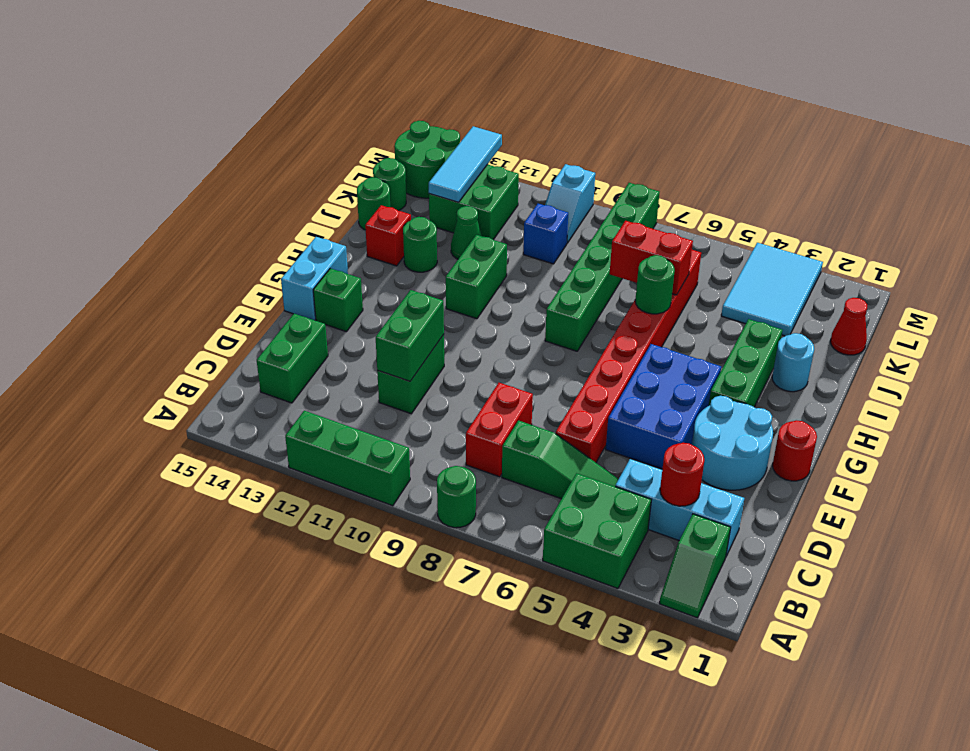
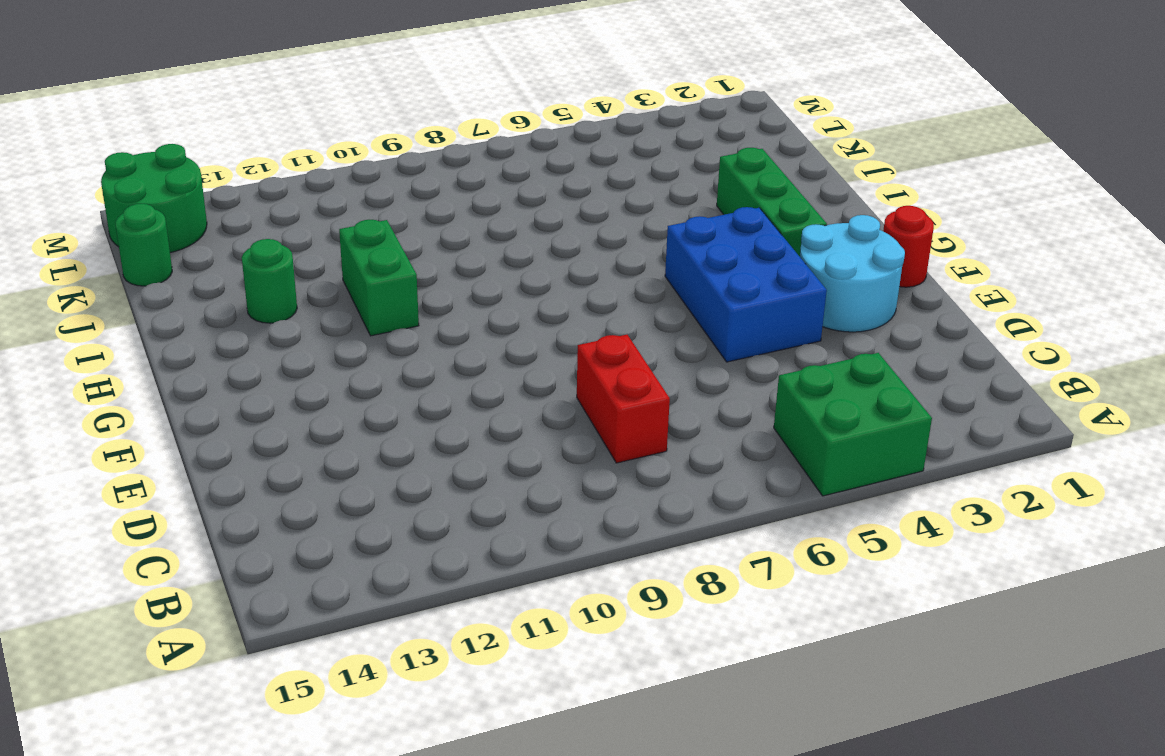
none -> green slope A2:B2 level 1 top B
none -> green round brick A8 level 1
none -> green brick A10:A12 level 1
none -> cyan brick C2:C4 level 1

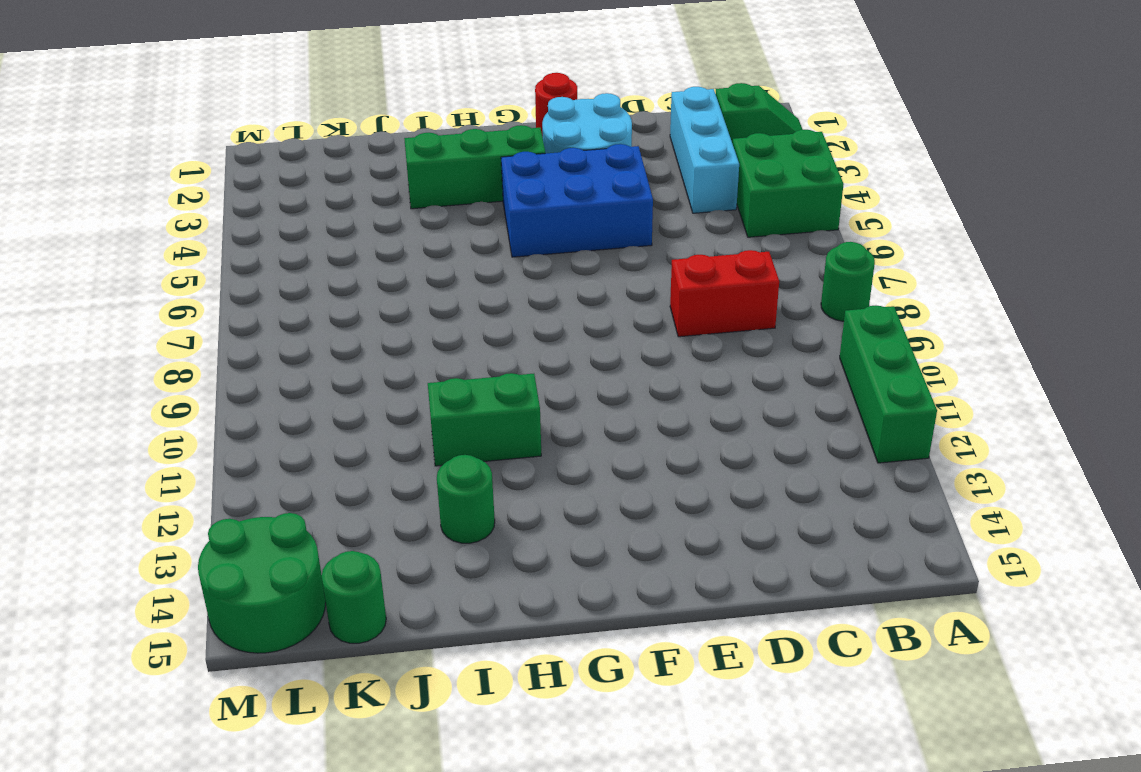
none -> green slope C5:C7 level 1 top 7
none -> green brick C14:D14 level 1
none -> red brick D6:K6 level 1
none -> green brick D11:E11 level 1

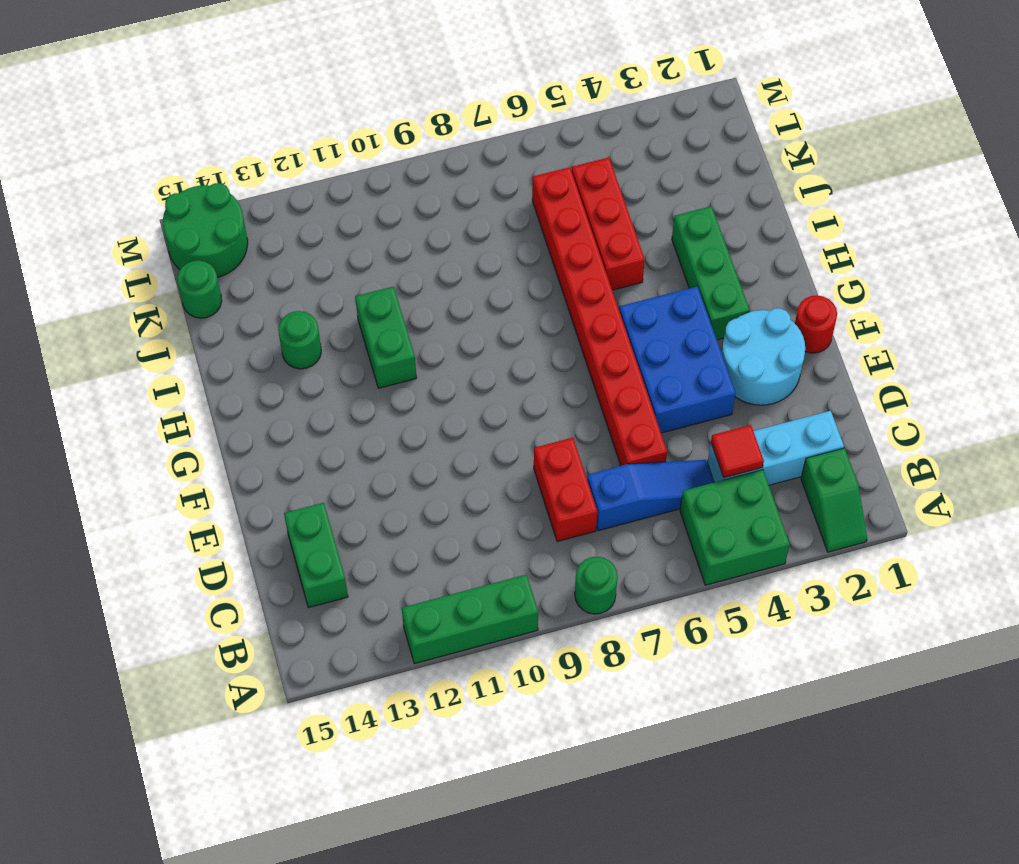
red tile C4 level 2 -> none
blue slope C5:C7 level 1 top 7 -> green slope C5:C7 level 1 top 7
red brick I5:K5 level 1 -> none
none -> green brick D11:E11 level 1
none -> green brick F14 level 1
none -> cyan brick F15:G15 level 1
none -> green brick H8:M8 level 1

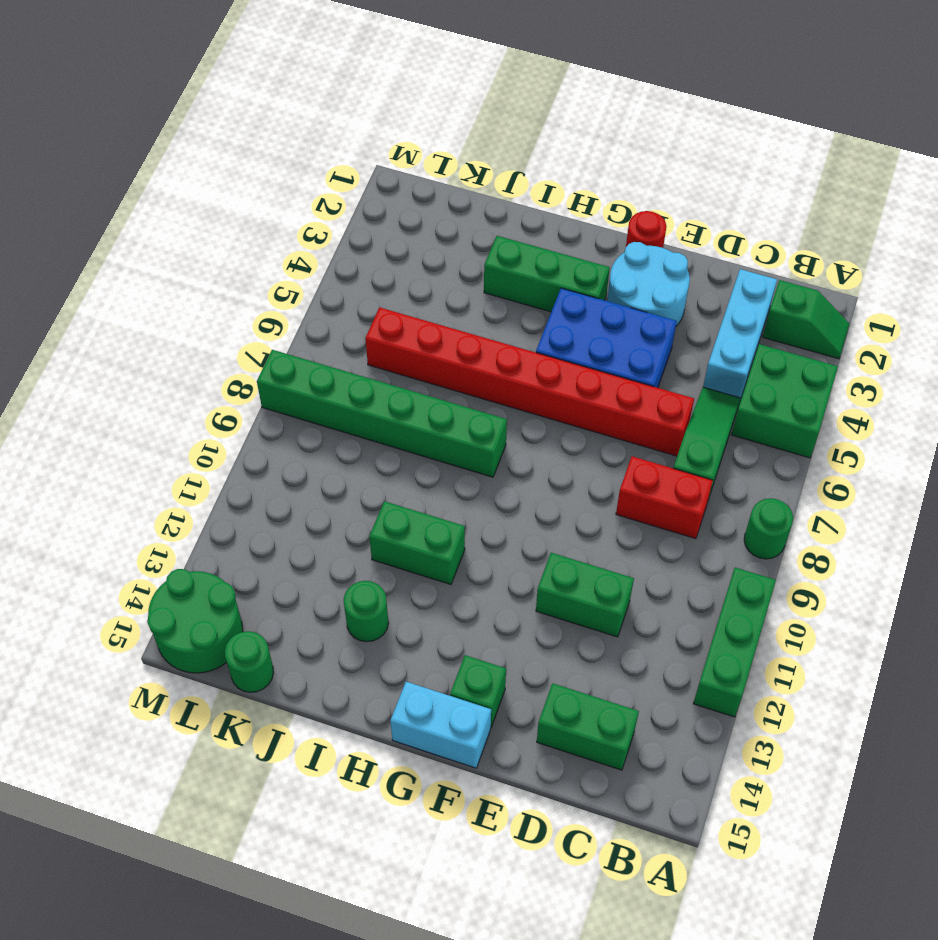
none -> cyan round brick I2 level 1
none -> red brick I14 level 1
none -> green cone J12 level 1
none -> green round brick J15 level 1

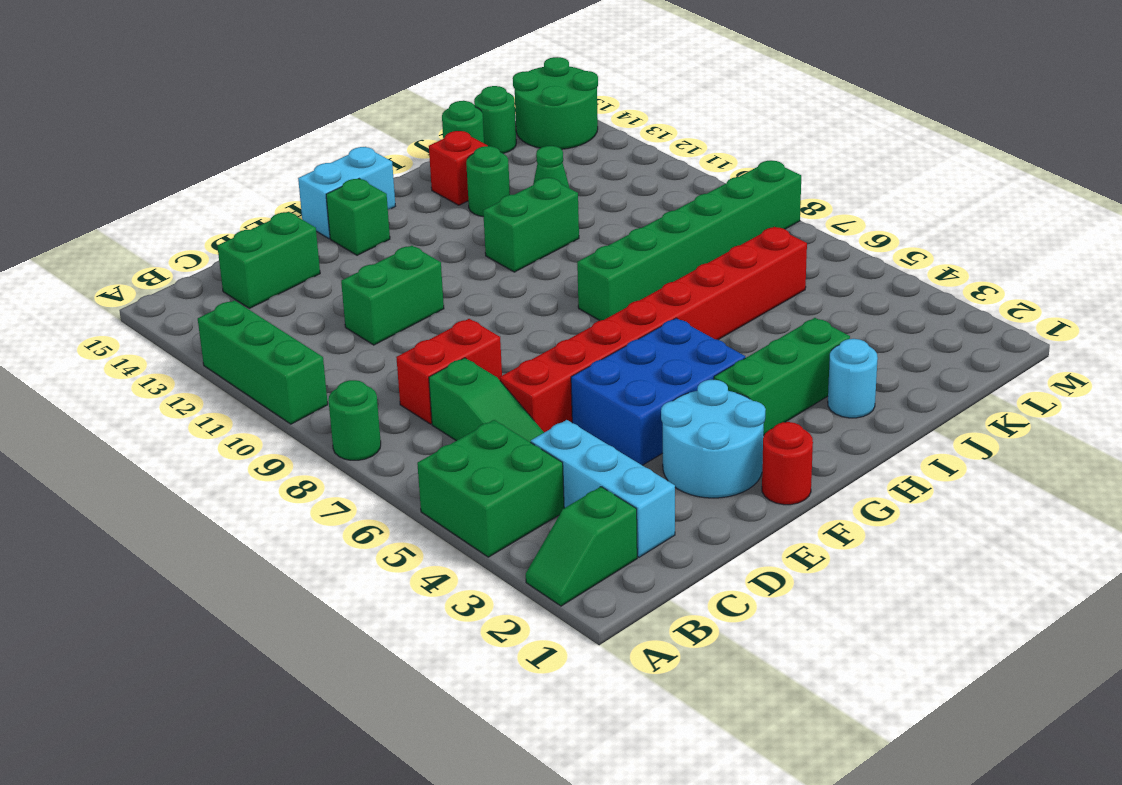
none -> red cone K1 level 1
none -> cyan tile K3:M4 level 1
none -> blue brick K10 level 1
none -> green brick K12:L13 level 1

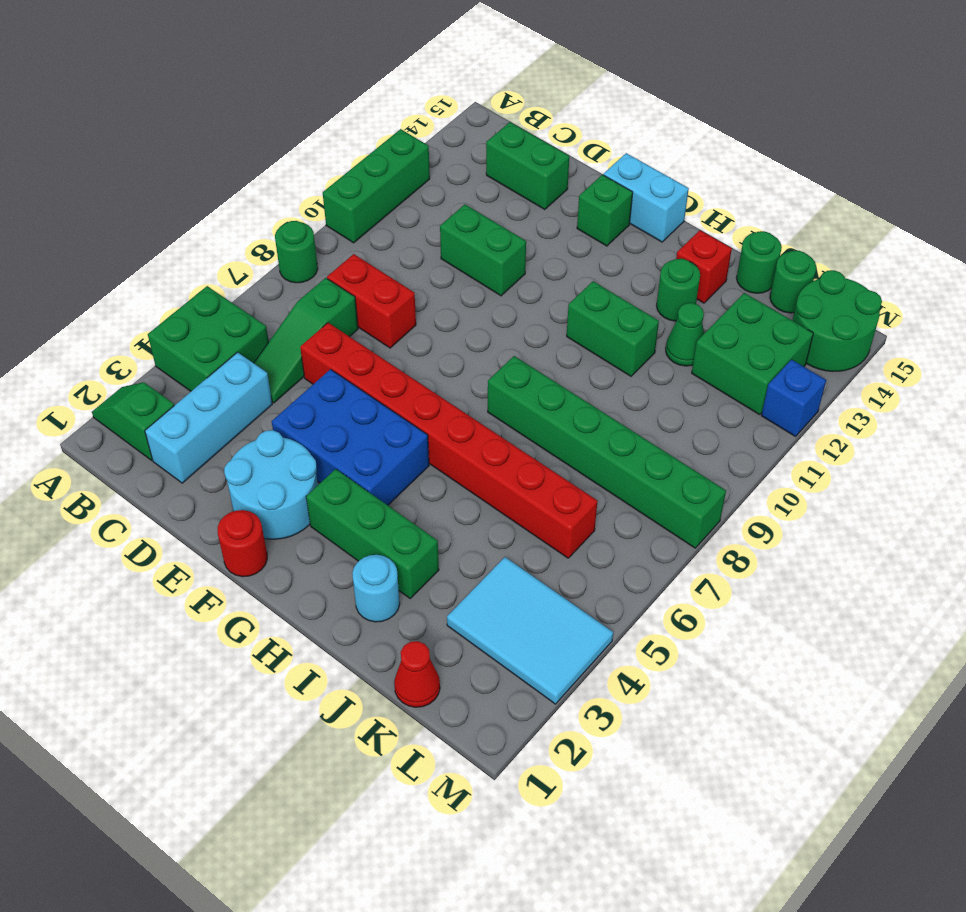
blue brick M12 level 1 -> blue brick K10 level 1
none -> cyan slope L10:M10 level 1 top M
none -> red round brick C3 level 2
none -> green brick D11:E11 level 2
none -> green round brick I6 level 2

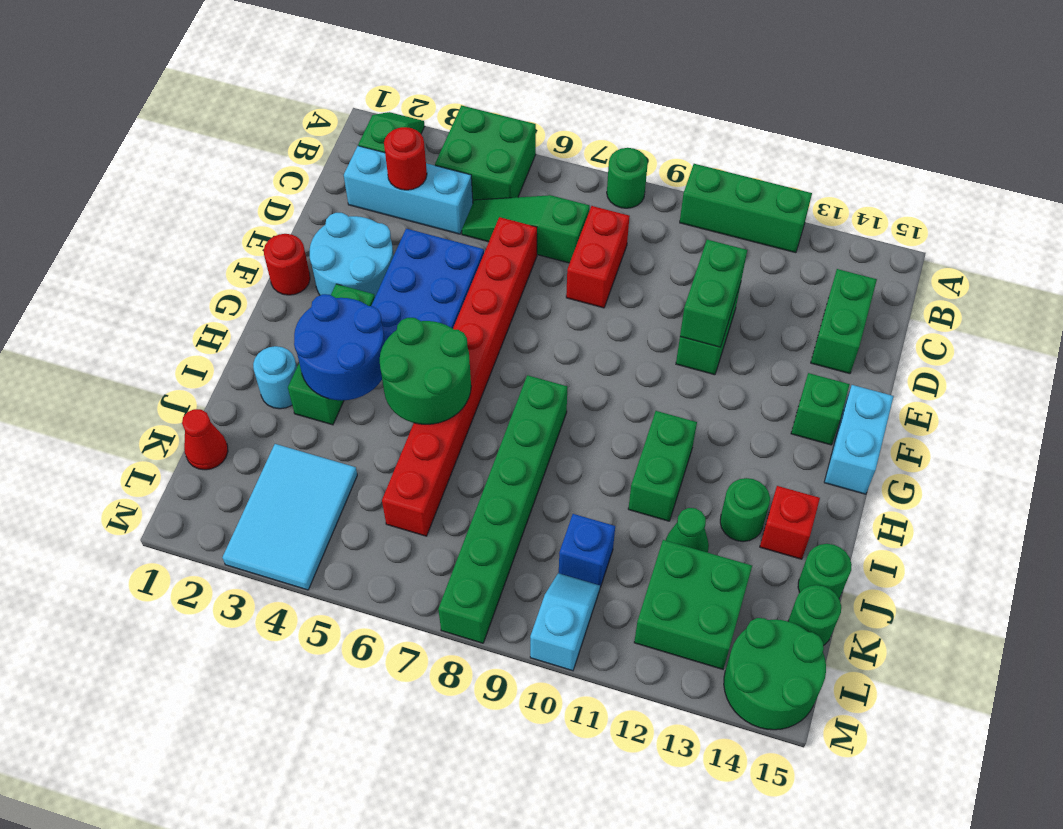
blue round brick H3:I4 level 2 -> none
green round brick H5:I6 level 2 -> green round brick I6 level 2
none -> red brick J6:J7 level 2
none -> cyan tile K13:M13 level 2

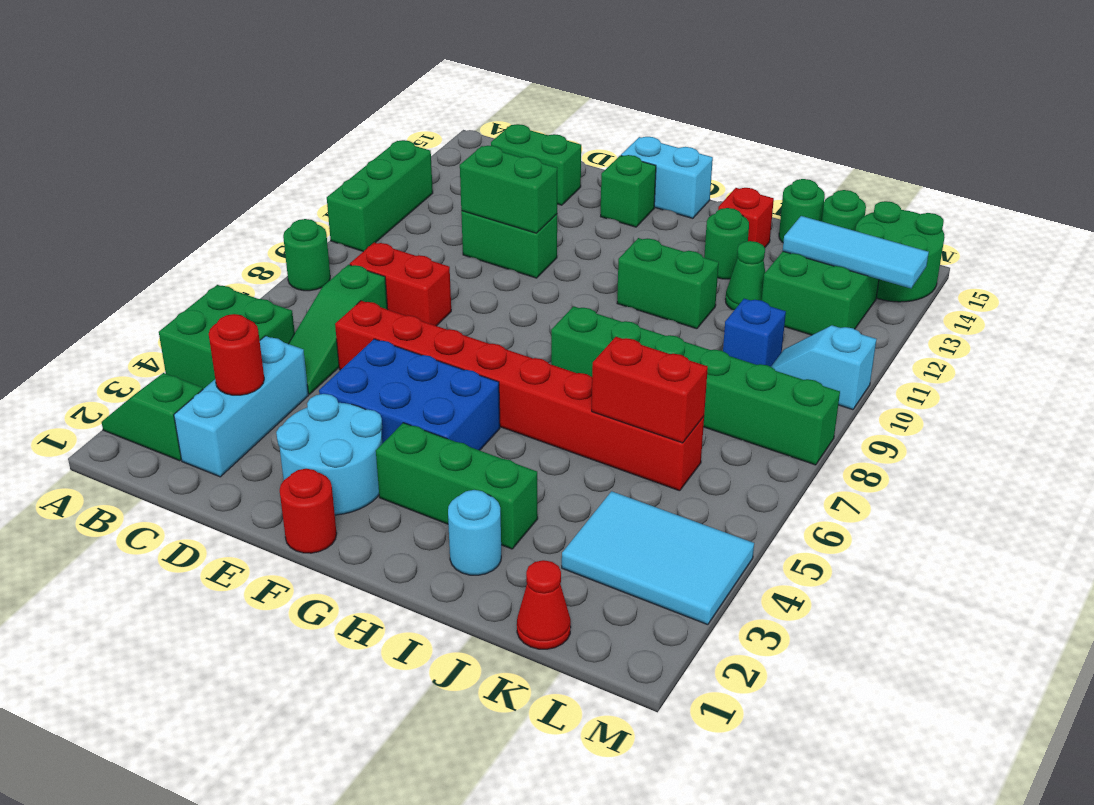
red brick J6:K6 level 2 -> red brick J6:J7 level 2
none -> green round brick I6 level 2

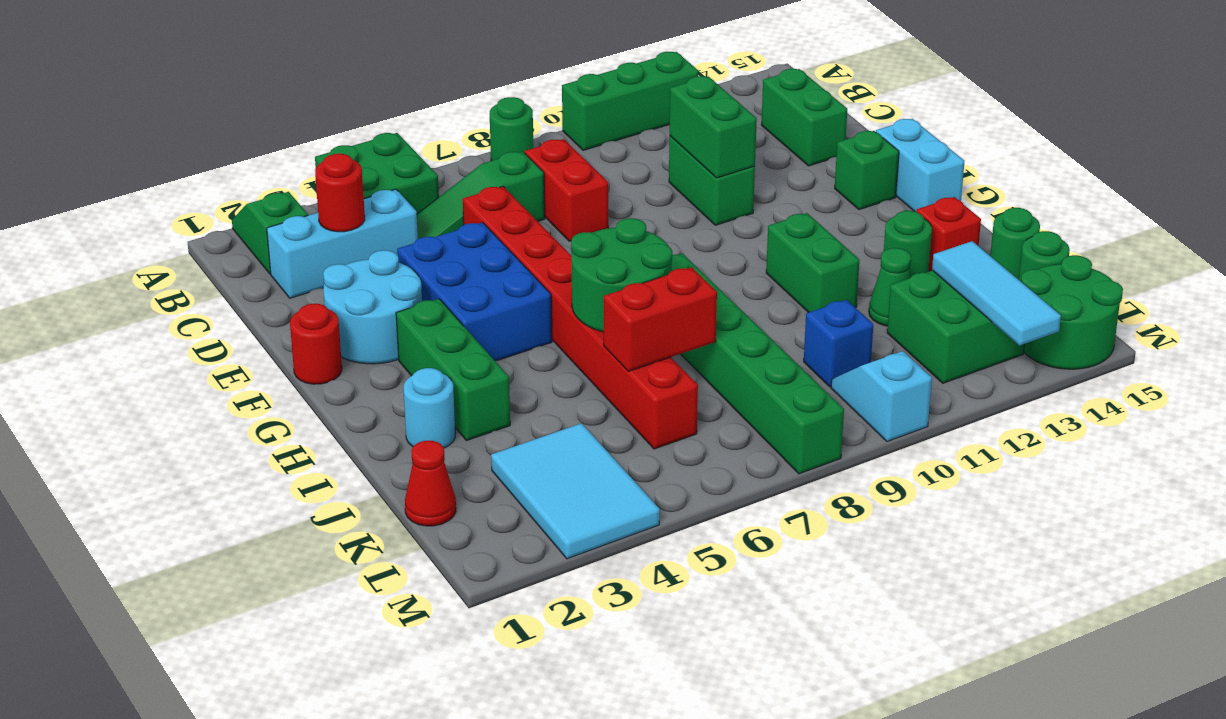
green round brick H6:I7 level 2 -> green round brick I6 level 2

